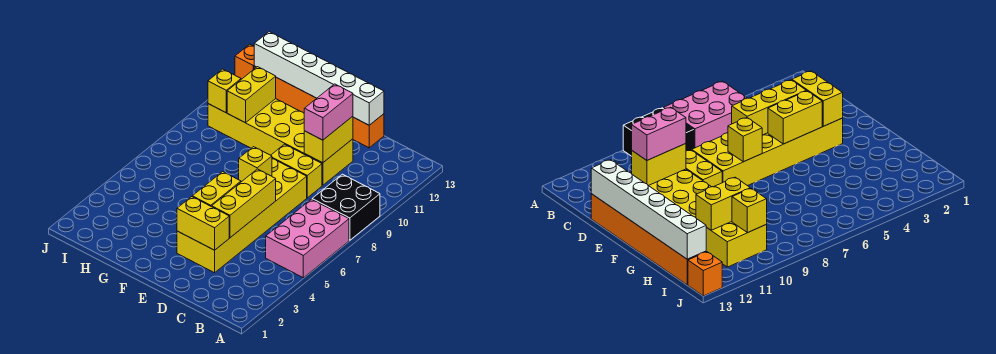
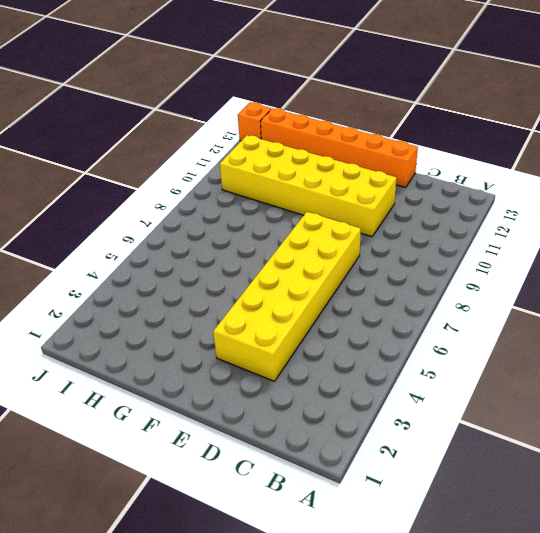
none -> pink brick A5:B7 level 1
none -> black brick A8:B9 level 1
none -> yellow brick D9:E9 level 1

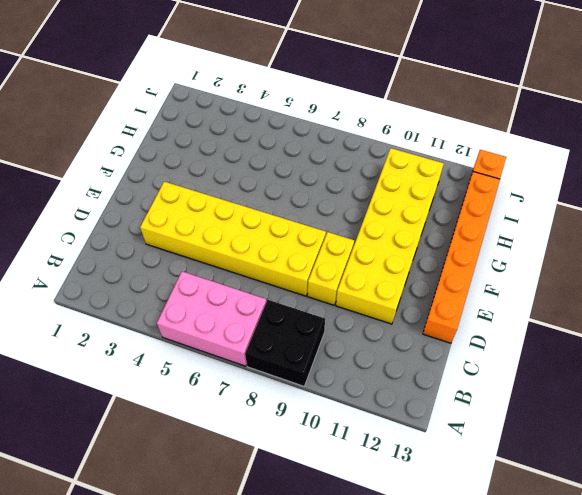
none -> yellow brick D3:E3 level 2
none -> yellow brick D4:D6 level 2
none -> yellow brick D10:D11 level 2

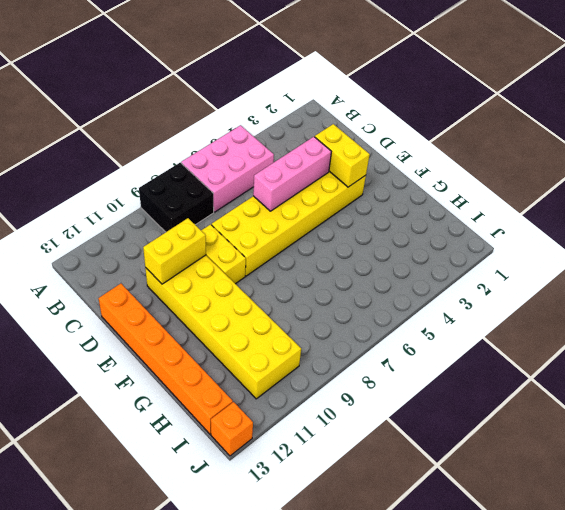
pink brick D4:D6 level 2 -> yellow brick D4:D6 level 2
none -> white brick D13:I13 level 2
none -> yellow brick E4:E5 level 2
none -> yellow brick E7 level 2

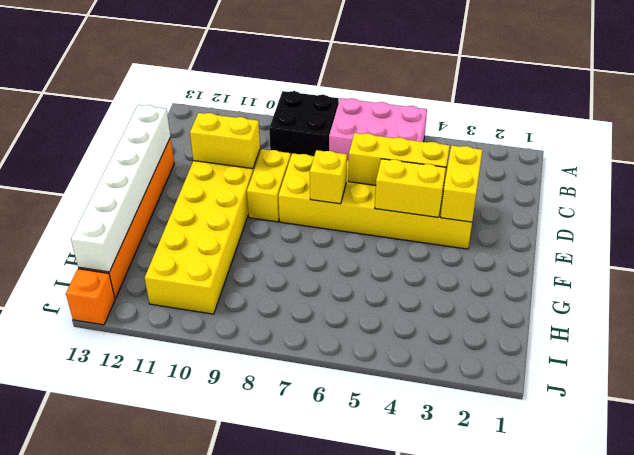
none -> yellow brick H10:H11 level 2
none -> yellow brick I10 level 2
none -> pink brick D10:D11 level 3

